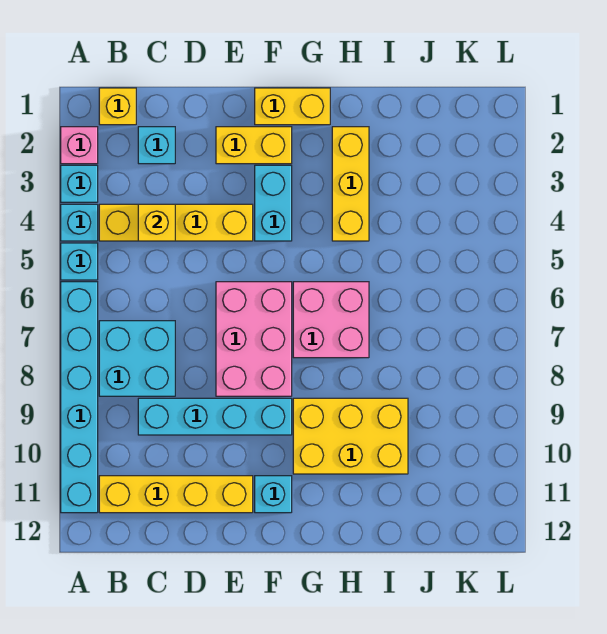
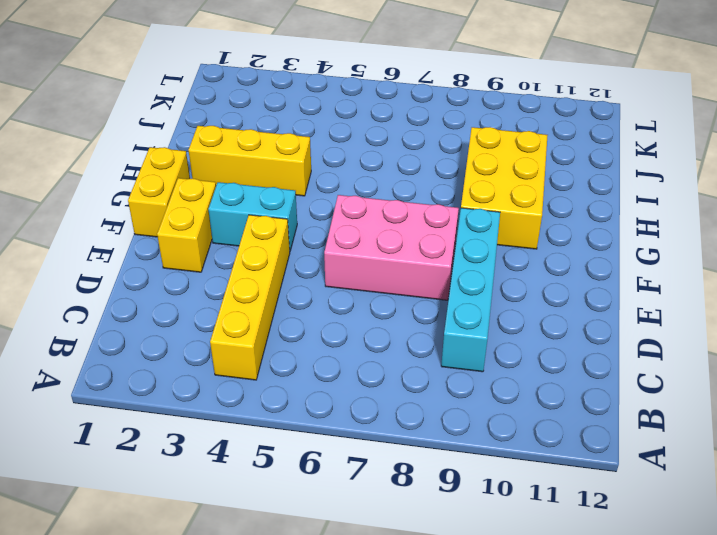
none -> pink brick A2 level 1
none -> cyan brick A3 level 1
none -> cyan brick A4 level 1

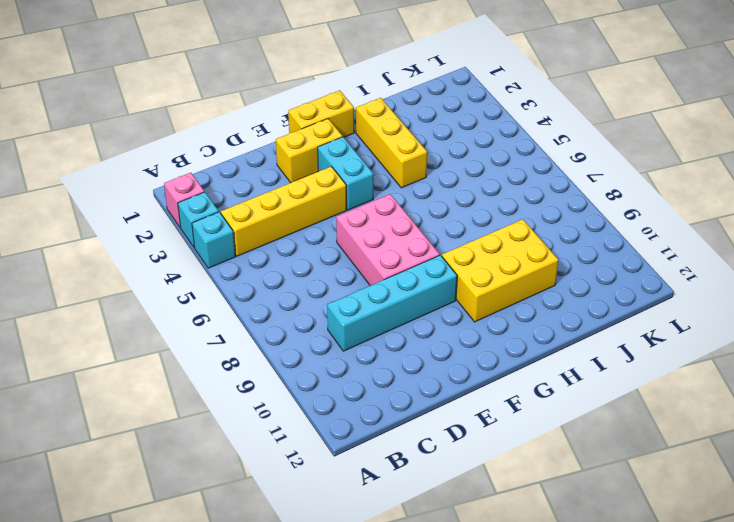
none -> cyan brick A5 level 1
none -> cyan brick A6:A11 level 1
none -> yellow brick B1 level 1

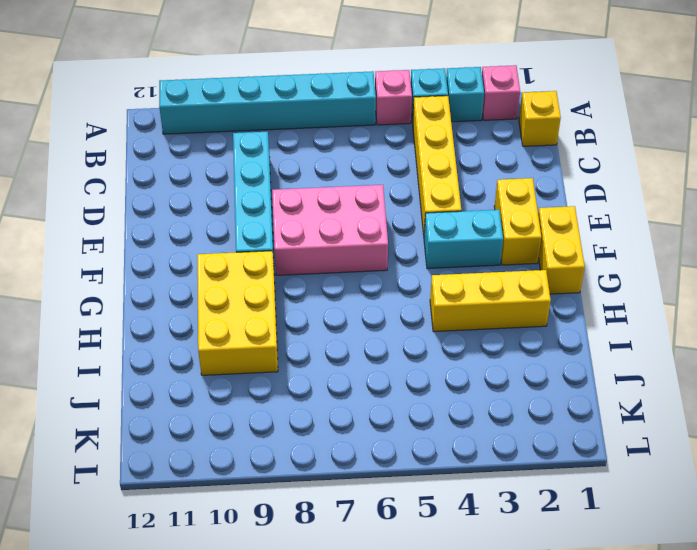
pink brick A5 level 1 -> cyan brick A5 level 1
none -> cyan brick B7:C8 level 1
none -> yellow brick B11:E11 level 1
none -> cyan brick C2 level 1

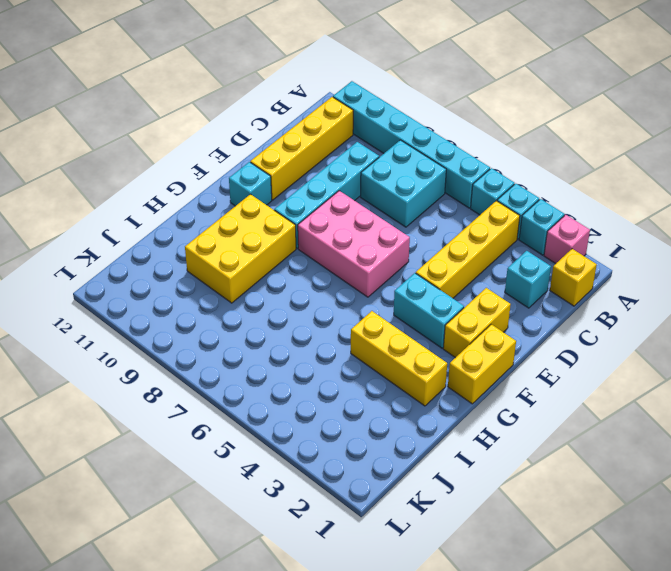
none -> pink brick G6:H7 level 1
none -> yellow brick C4 level 2

